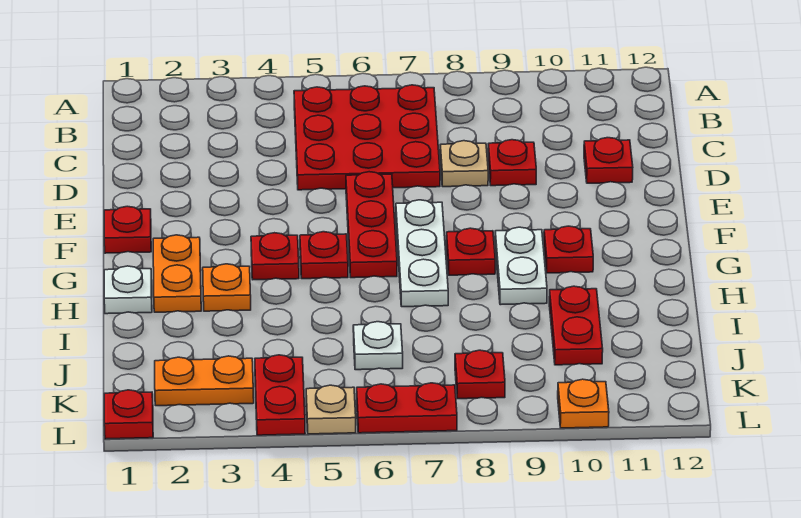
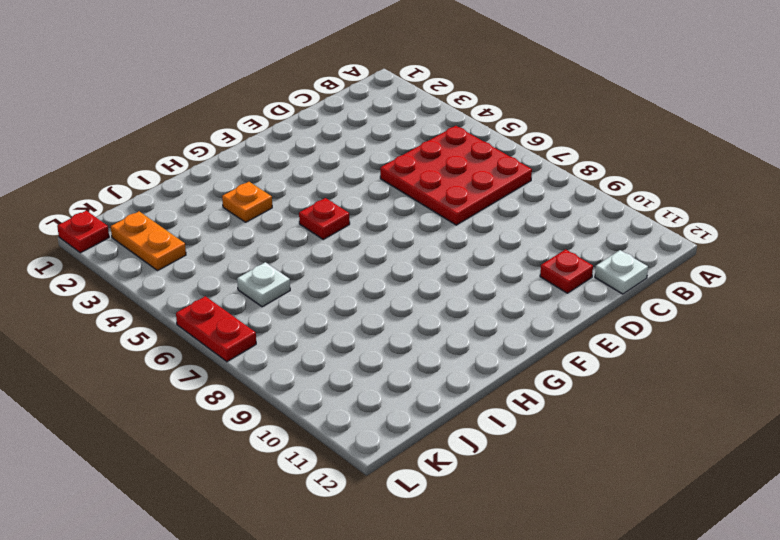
white plate C12 level 1 -> white plate H1 level 1
none -> tan plate D8 level 1
none -> red plate D9 level 1
none -> red plate E6:G6 level 1

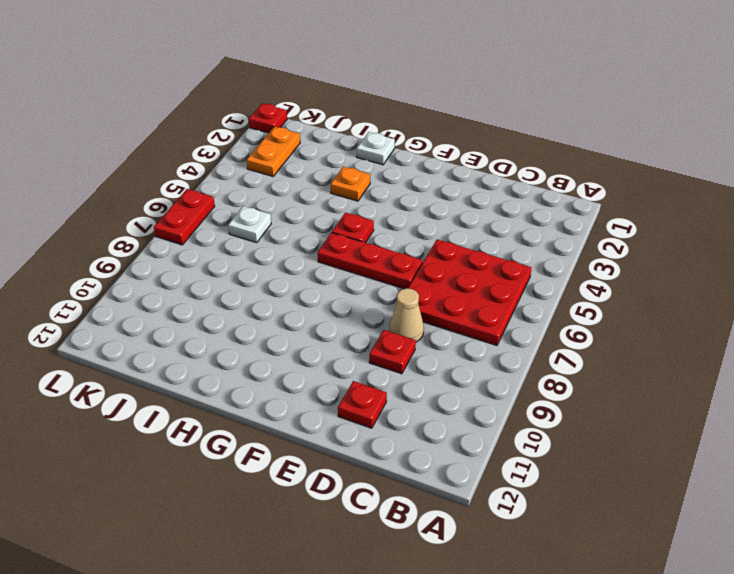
tan cone D8 level 1 -> tan plate D8 level 1
none -> red plate F1 level 1
none -> white plate F7:H7 level 1
none -> orange plate G2:H2 level 1

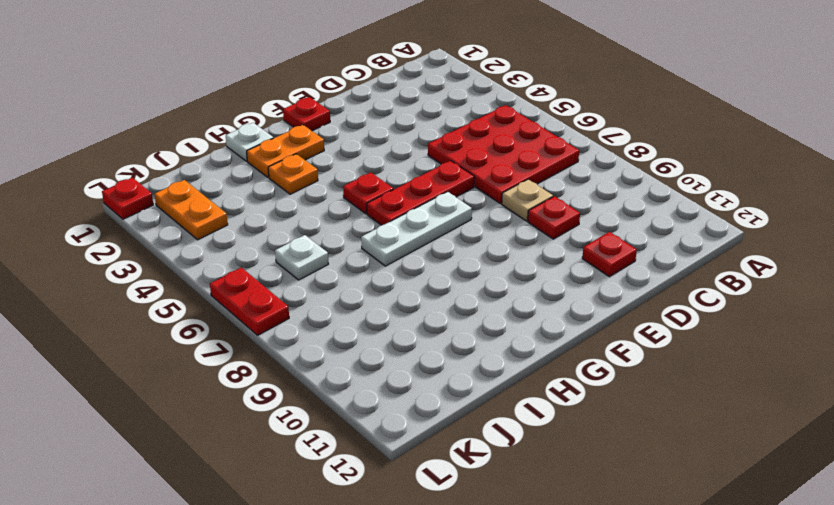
none -> red plate G4 level 1
none -> red plate G8 level 1
none -> white plate G9:H9 level 1

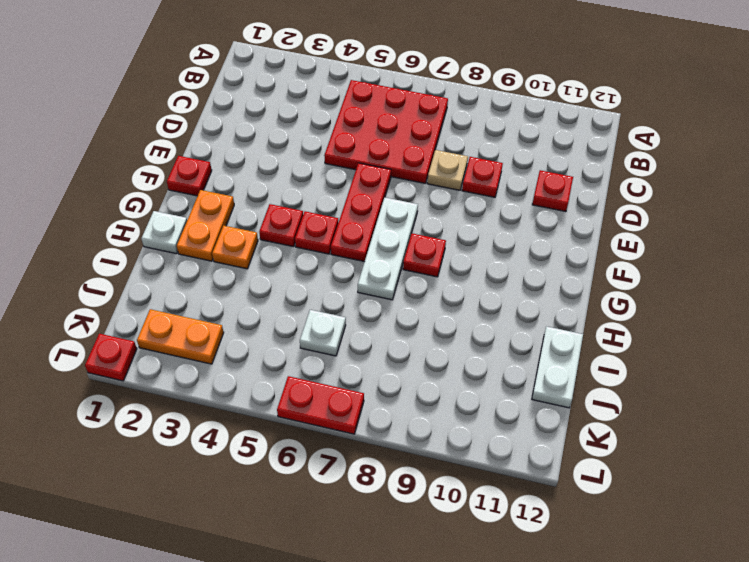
white plate I12:J12 level 1 -> white plate G9:H9 level 1
none -> red plate G10 level 1
none -> red plate I10:J10 level 1
none -> red plate K4:L4 level 1

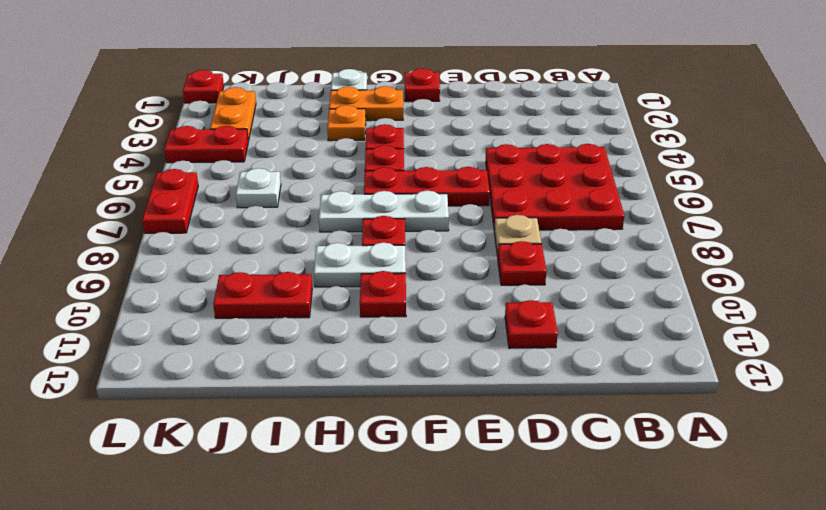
none -> red plate K8 level 1
none -> tan plate L5 level 1
none -> orange plate L10 level 1

